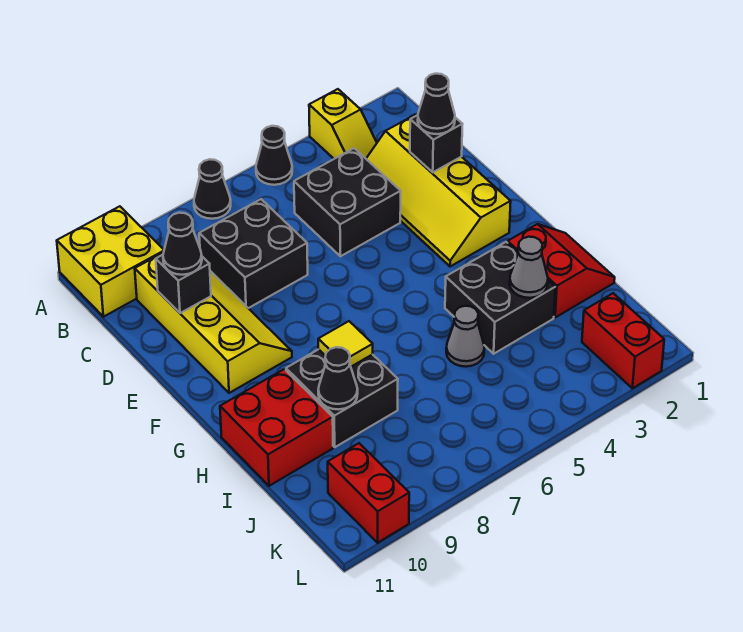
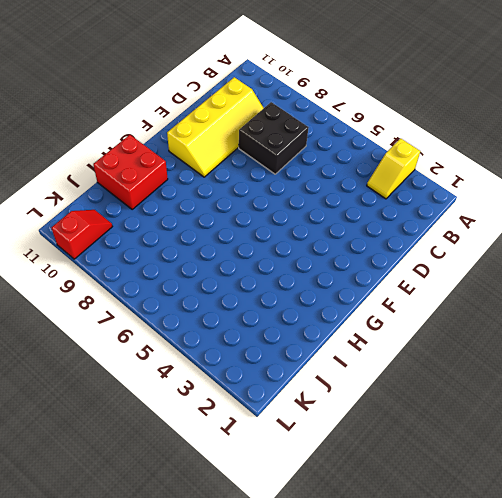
red slope K10:L10 level 1 top L -> red brick K10:L10 level 1
none -> black cone A5 level 1
none -> black cone A7 level 1
none -> yellow brick A10:B11 level 1

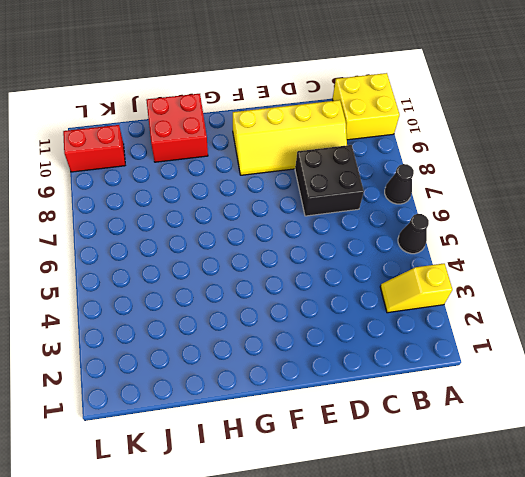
none -> yellow slope C2:F3 level 1 top 2
none -> black brick C4:D5 level 1
none -> red slope H1:I2 level 1 top 2

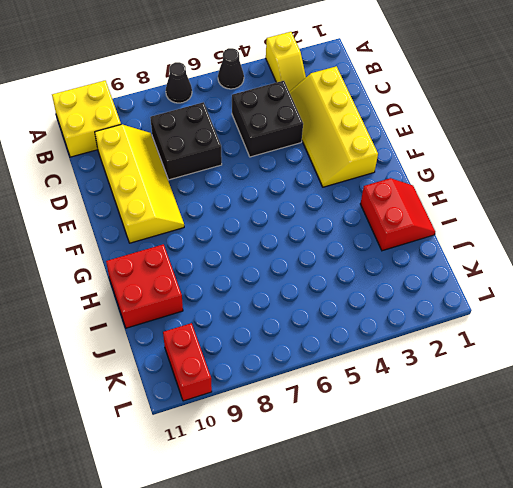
none -> black brick H3:I4 level 1
none -> black brick H8:I9 level 1
none -> grey cone I5 level 1

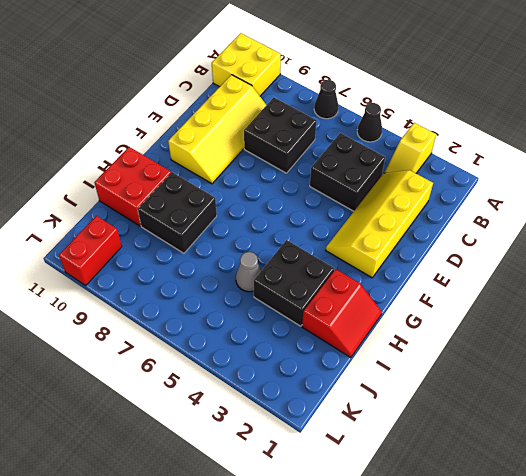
none -> red brick K2:L2 level 1
none -> black brick D2 level 2
none -> black brick D10 level 2

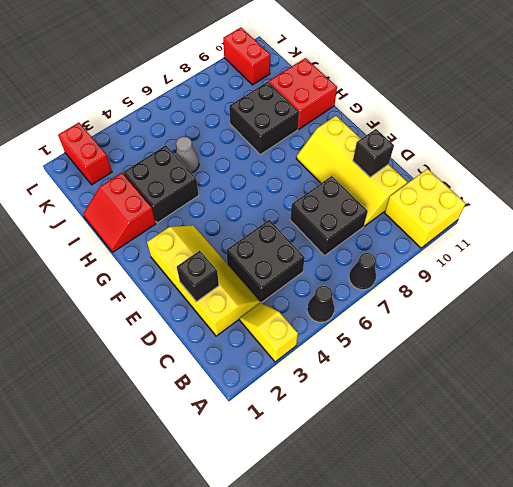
none -> yellow tile H8 level 2
none -> grey cone I3 level 2
none -> black cone I9 level 2

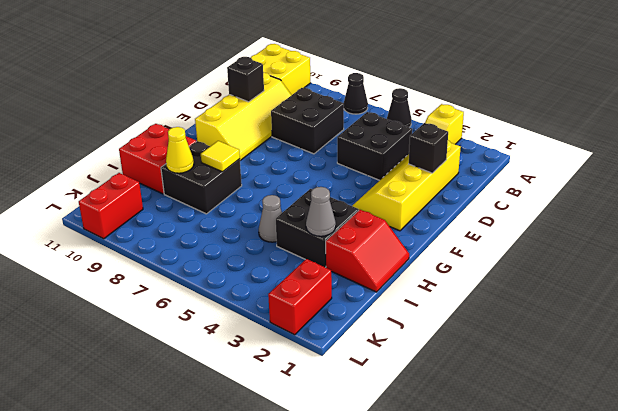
yellow cone I9 level 2 -> black cone I9 level 2
none -> black cone D2 level 3
none -> black cone D10 level 3

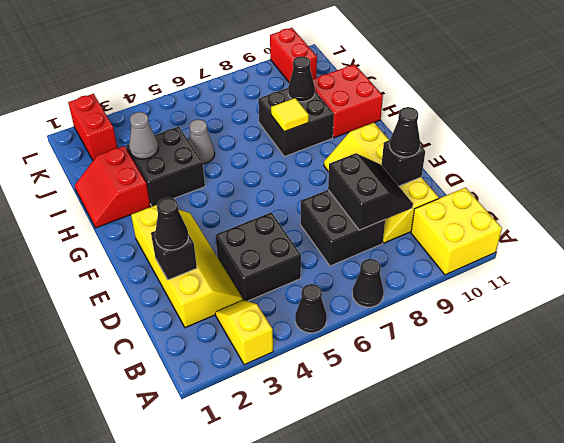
black slope C8:D9 level 2 top 8 -> none

